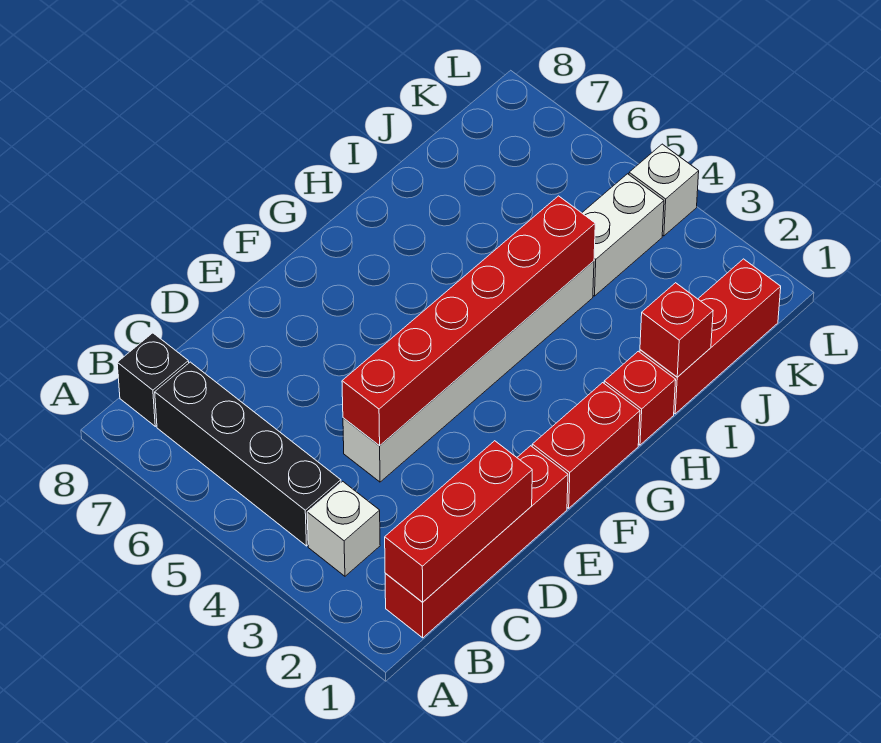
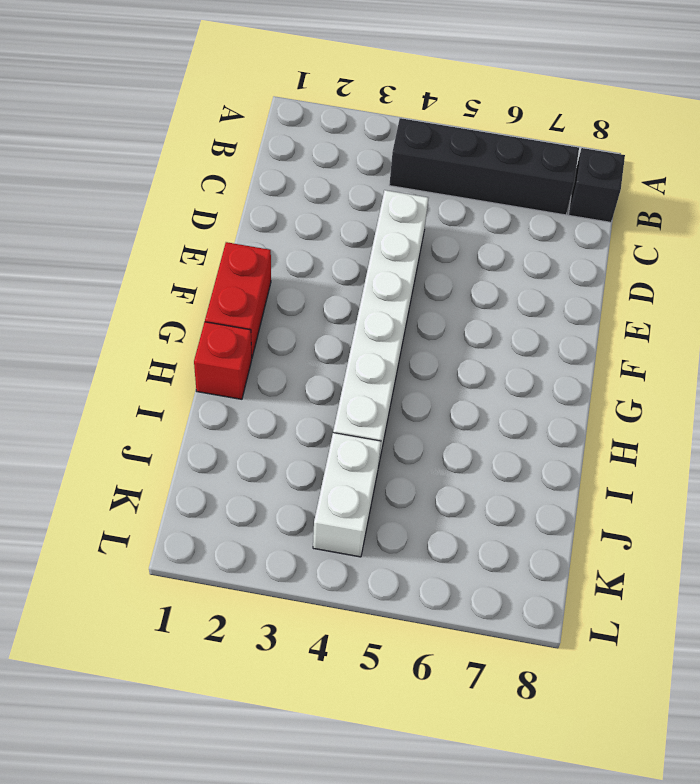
none -> red brick B1:E1 level 1
none -> white brick B3 level 1
none -> red brick I1:K1 level 1

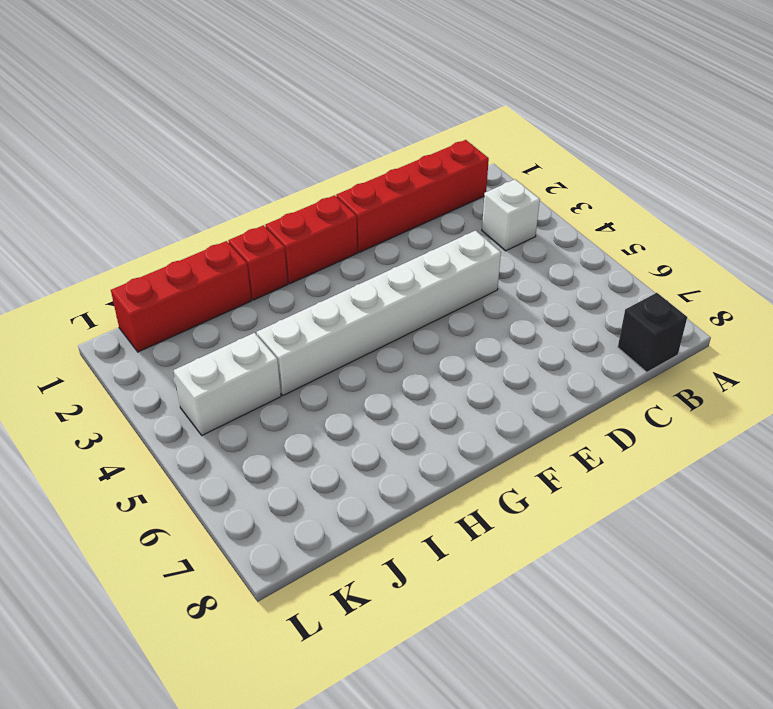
none -> black brick B4:B7 level 1
none -> white brick L4 level 1
none -> red brick B1:D1 level 2

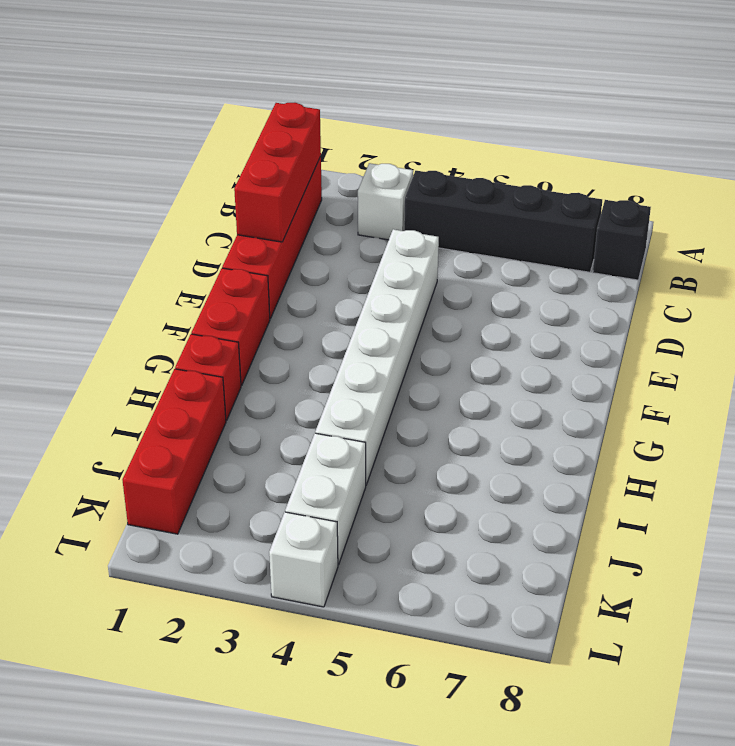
none -> red brick D4:I4 level 2
none -> red brick I1 level 2

